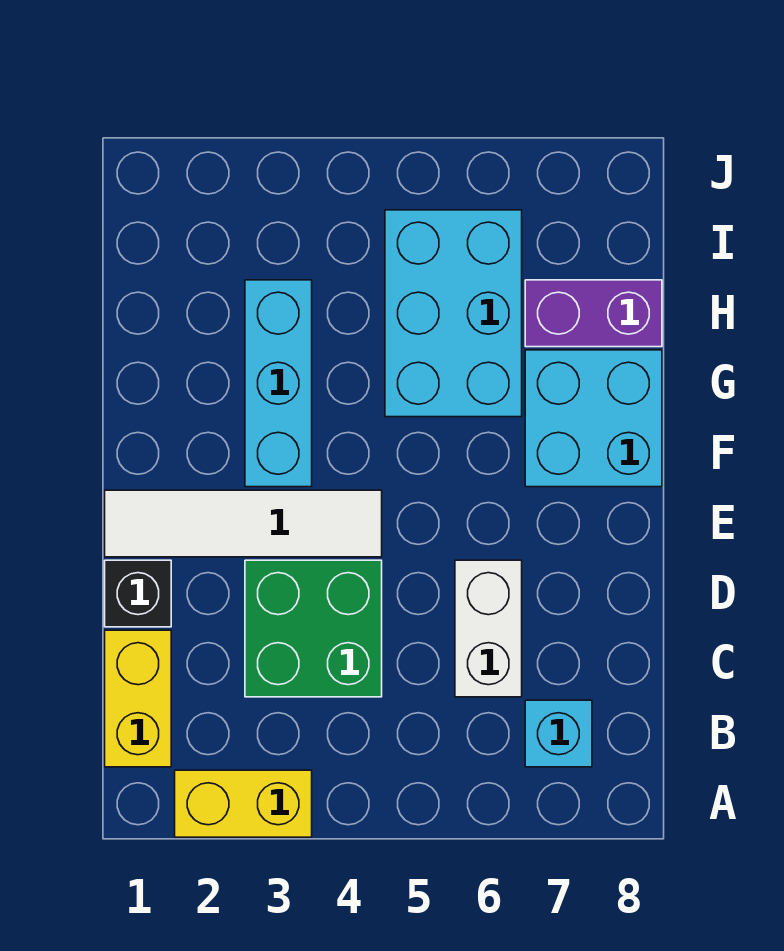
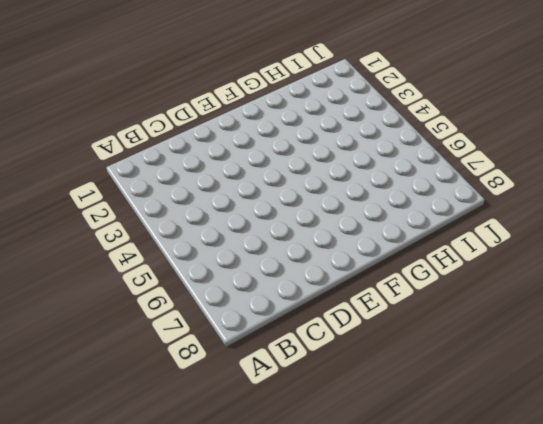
none -> yellow brick A2:A3 level 1
none -> yellow brick B1:C1 level 1

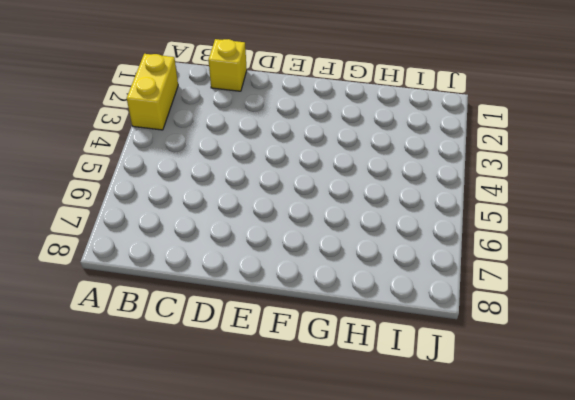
yellow brick C1 level 1 -> yellow brick B1:C1 level 1
none -> cyan brick B7 level 1
none -> green brick C3:D4 level 1

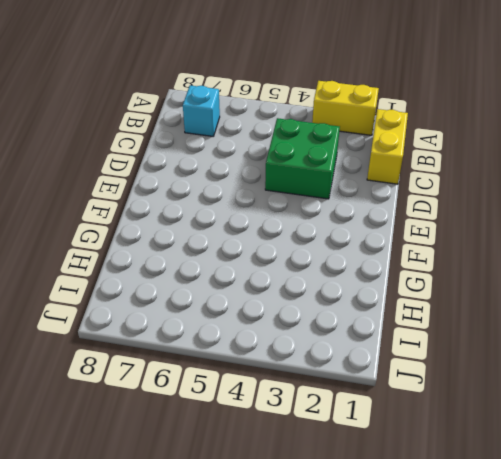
none -> white brick C6:D6 level 1
none -> black brick D1 level 1

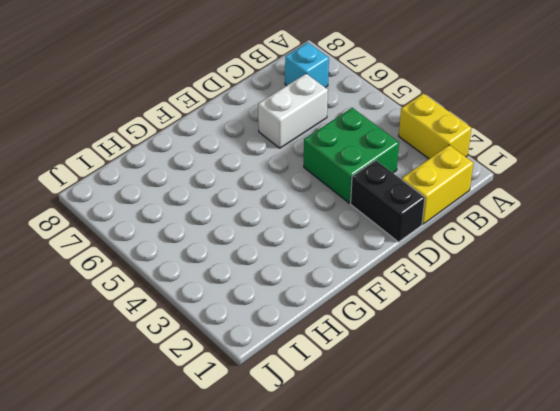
black brick D1:D2 level 1 -> black brick D1 level 1
none -> white tile E1:E4 level 1
none -> cyan brick F3:H3 level 1

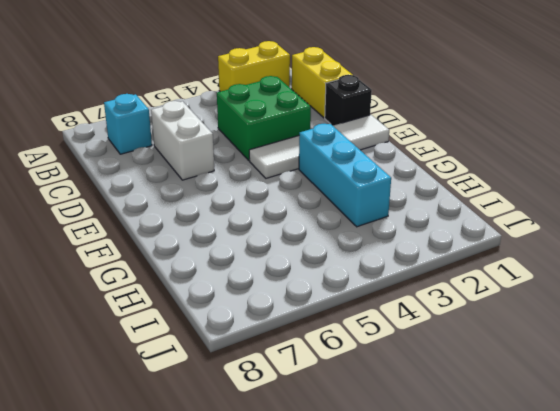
none -> cyan brick F7:G8 level 1
none -> cyan brick G5:I6 level 1

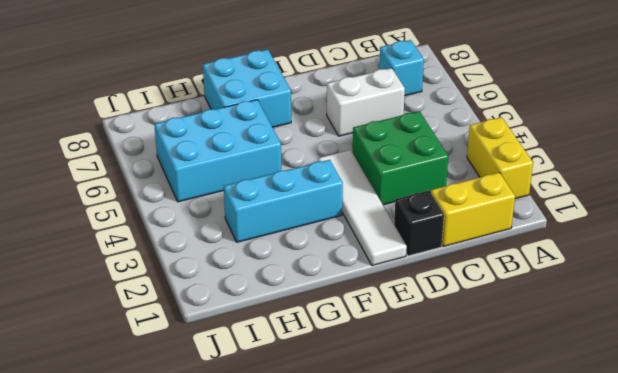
none -> purple brick H7:H8 level 1

